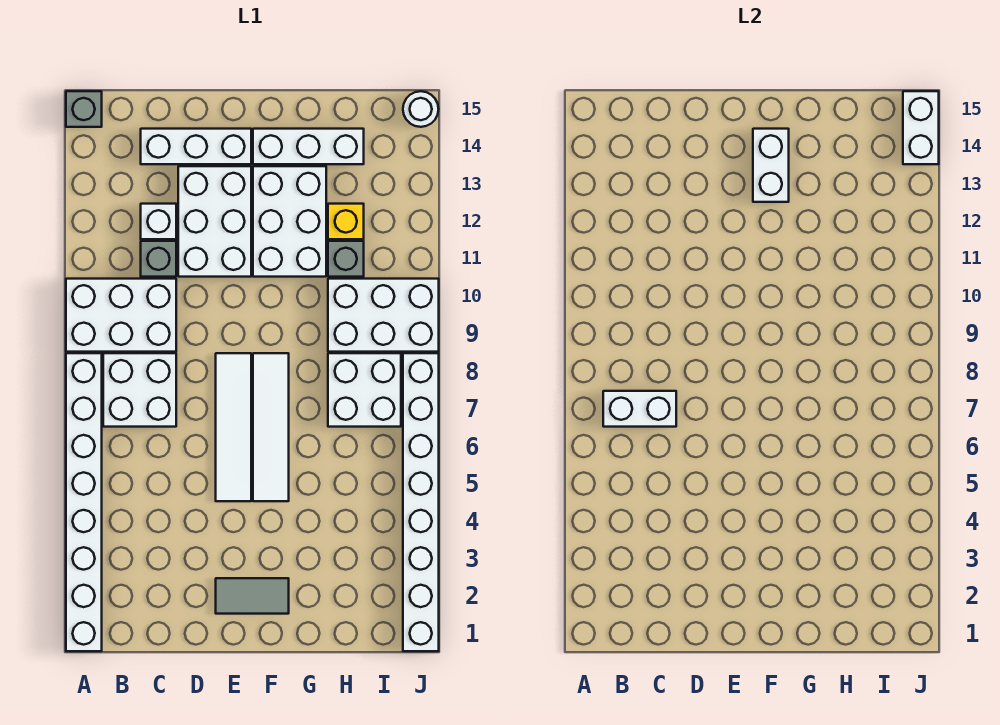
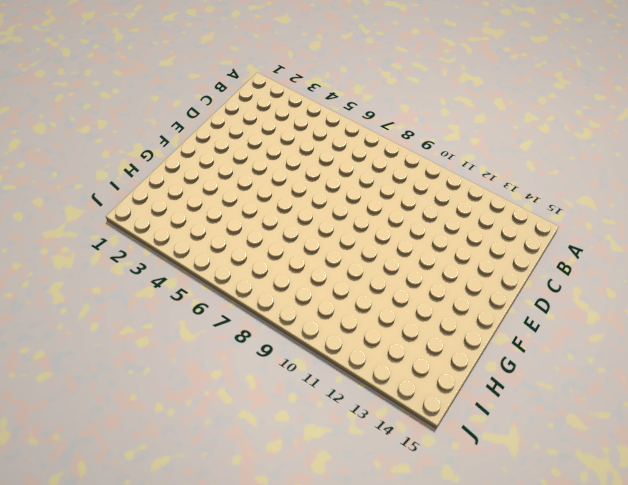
none -> white brick A1:A8 level 1
none -> white brick A9:C10 level 1
none -> grey brick A15 level 1

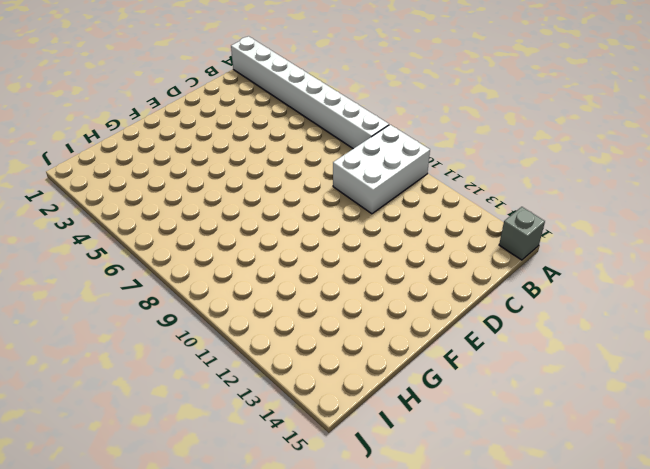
none -> white brick B7:C8 level 1
none -> grey brick C11 level 1
none -> white brick C12 level 1

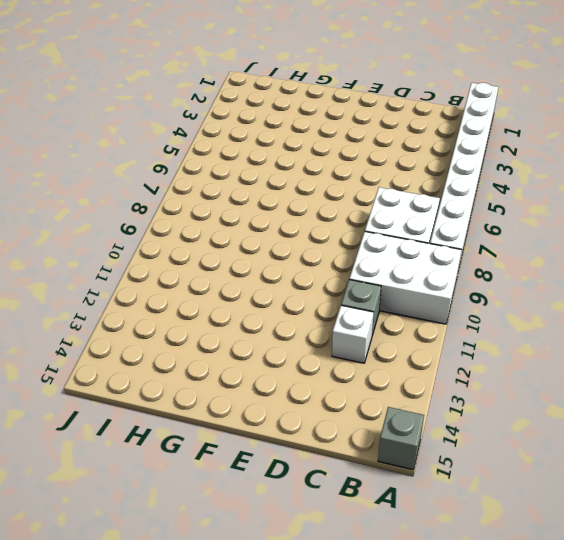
none -> white brick C14:E14 level 1
none -> white brick D11:E13 level 1
none -> grey tile E2:F2 level 1

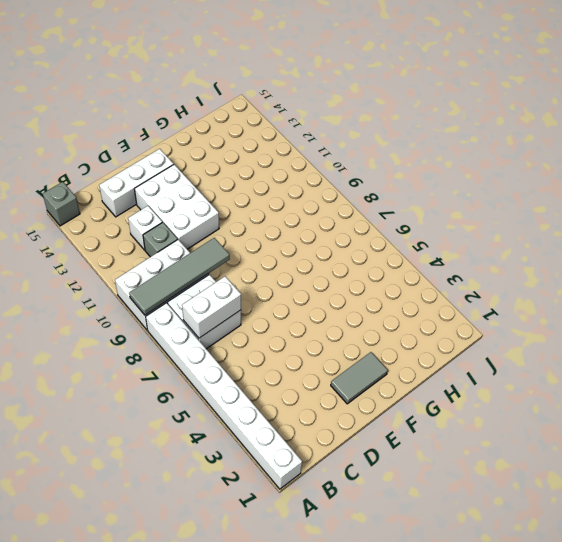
grey tile A9:D9 level 2 -> none
none -> white tile E5:E8 level 1
none -> white tile F5:F8 level 1
none -> white brick F11:G13 level 1

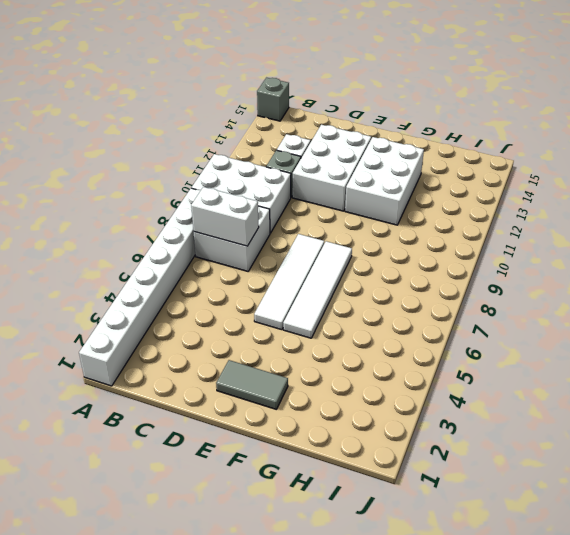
none -> white brick C14:E14 level 1
none -> white brick F14:H14 level 1
none -> white brick H7:I8 level 1

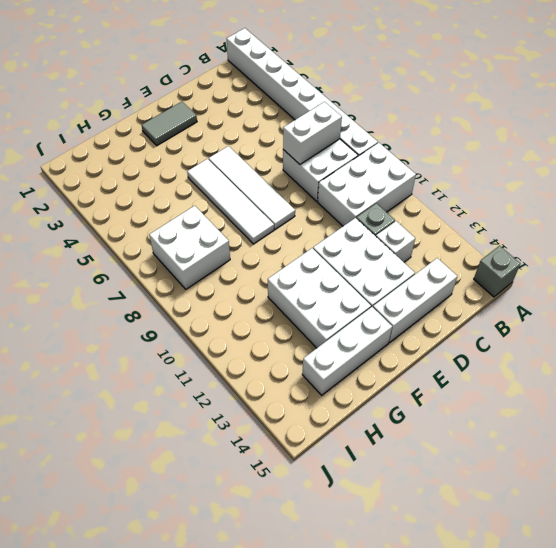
none -> white brick H9:J10 level 1
none -> grey brick H11 level 1
none -> yellow brick H12 level 1

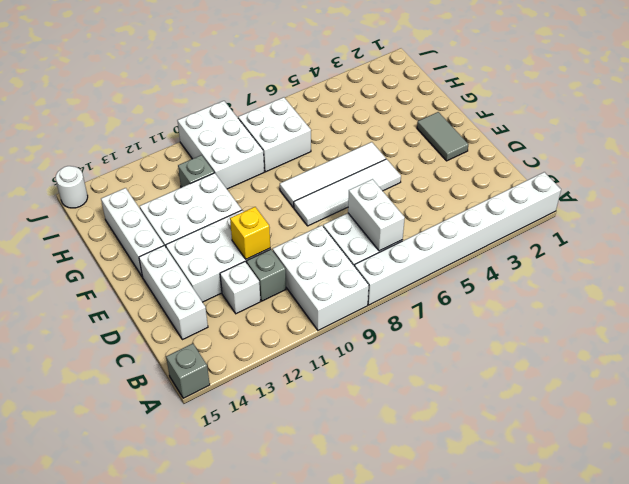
yellow brick D11 level 2 -> yellow brick H12 level 1
none -> white brick J1:J8 level 1
none -> white brick F13:F14 level 2
none -> white brick J14:J15 level 2

